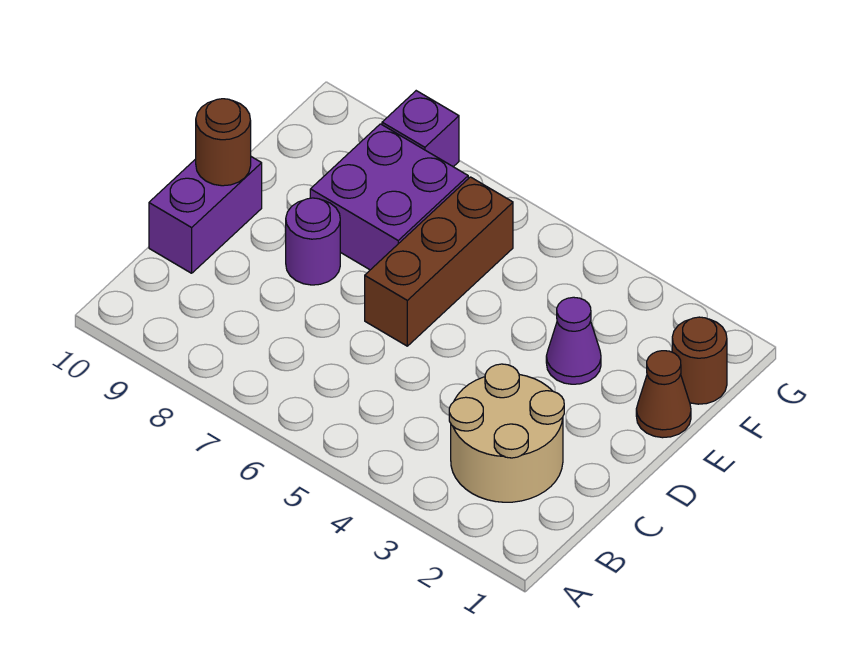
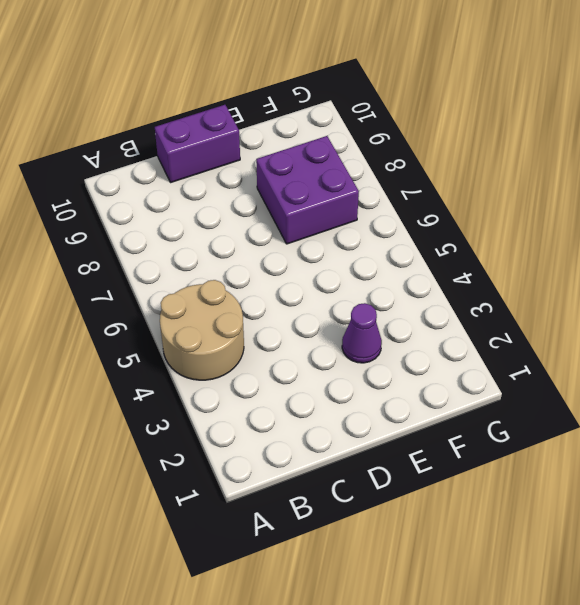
tan round brick A4:B5 level 1 -> tan round brick B2:C3 level 1
none -> brown brick D6:F6 level 1
none -> purple round brick D8 level 1

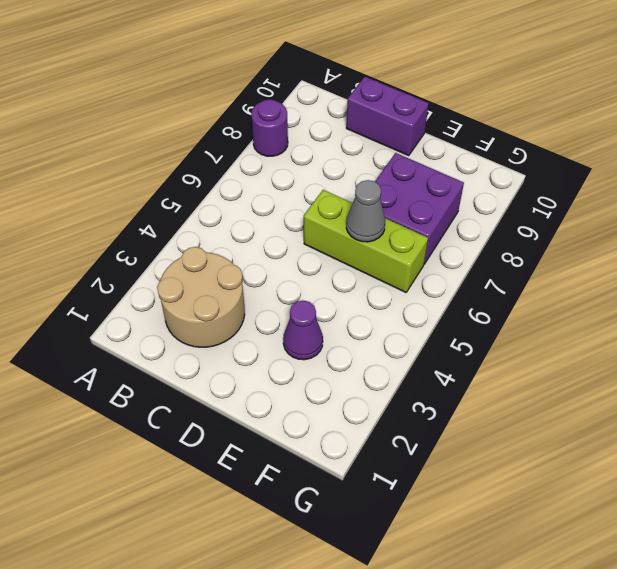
purple round brick A8 level 1 -> purple round brick D8 level 1
lime brick D6:F6 level 1 -> brown brick D6:F6 level 1
grey cone E6 level 2 -> none
none -> brown cone E1 level 1
none -> brown round brick F1 level 1

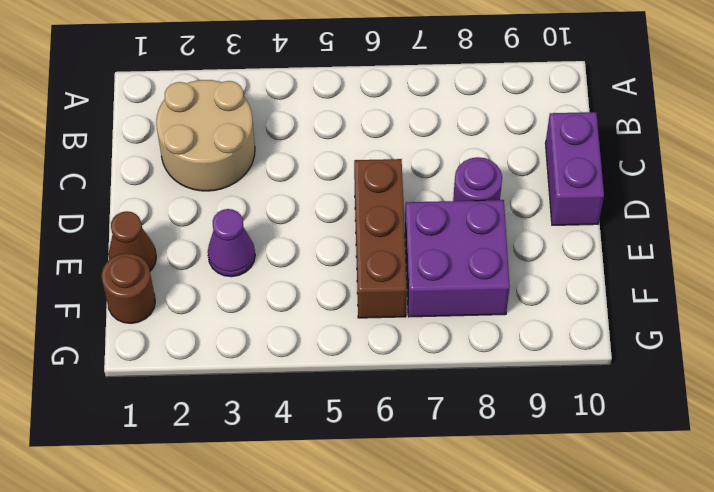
none -> purple brick G8 level 1
none -> brown round brick D10 level 2

